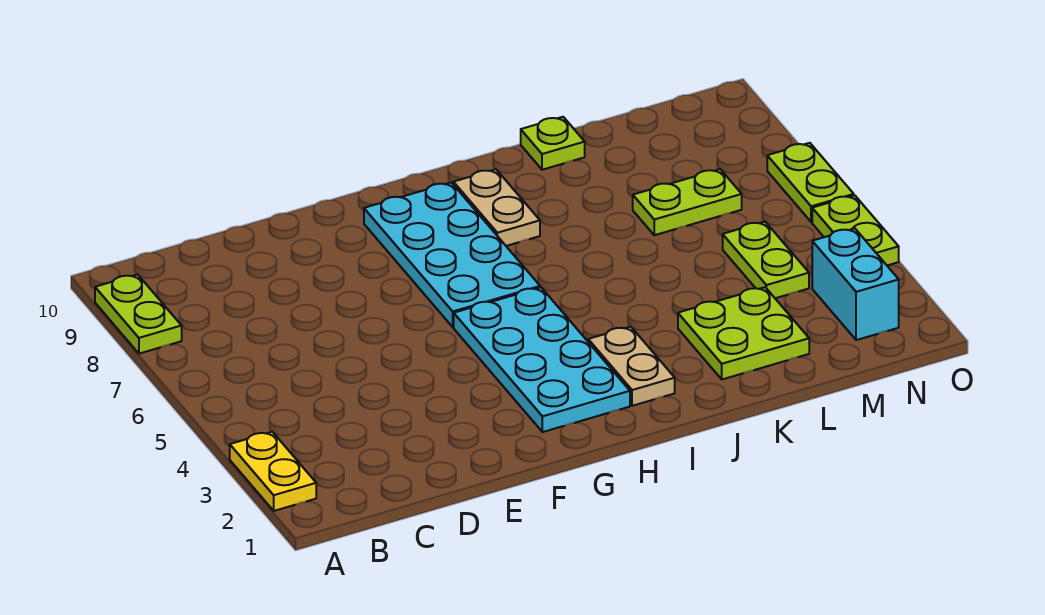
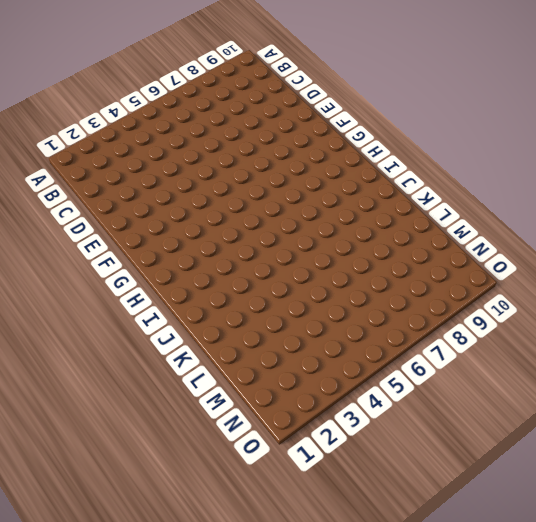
none -> yellow plate A2:A3 level 1
none -> lime plate A8:A9 level 1
none -> cyan plate G2:H5 level 1

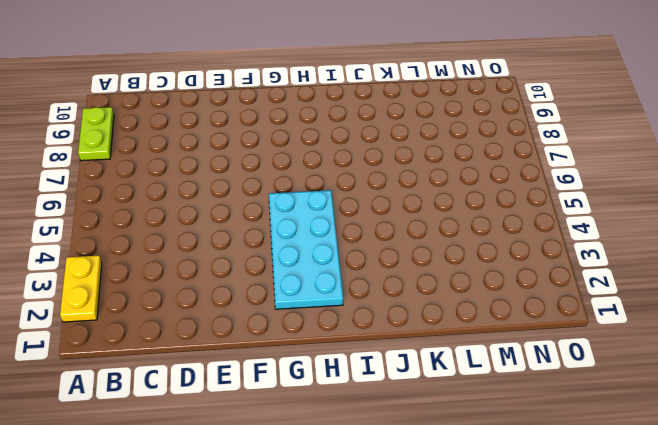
none -> cyan plate G6:H9 level 1
none -> tan plate I2:I3 level 1
none -> tan plate I8:I9 level 1

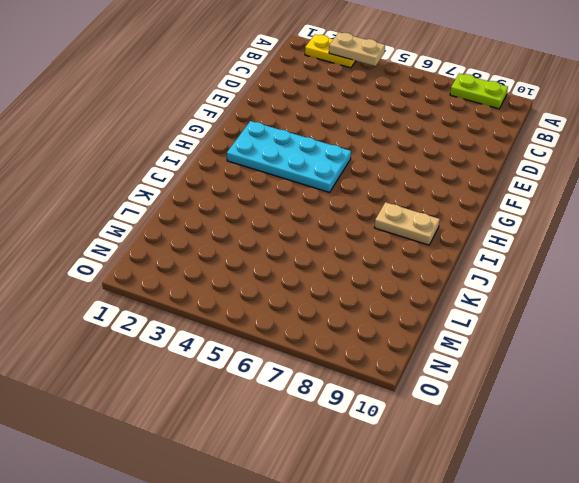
tan plate A3:A4 level 2 -> tan plate I2:I3 level 1
none -> cyan plate G6:H9 level 1
none -> lime plate K2:L3 level 1
none -> lime plate K10 level 1

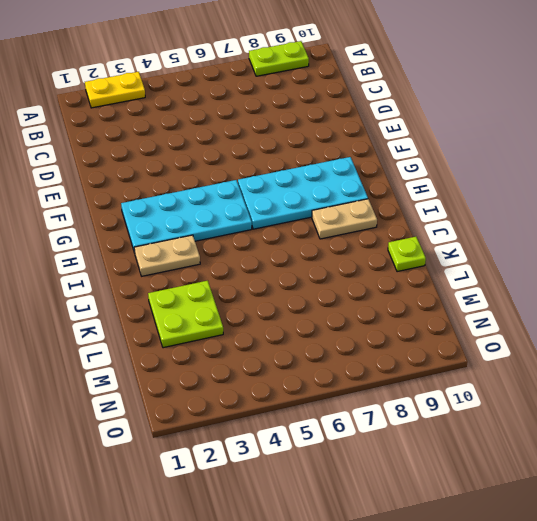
none -> lime plate L7:M7 level 1
none -> lime plate M4:M5 level 1
none -> cyan brick N2:N3 level 1

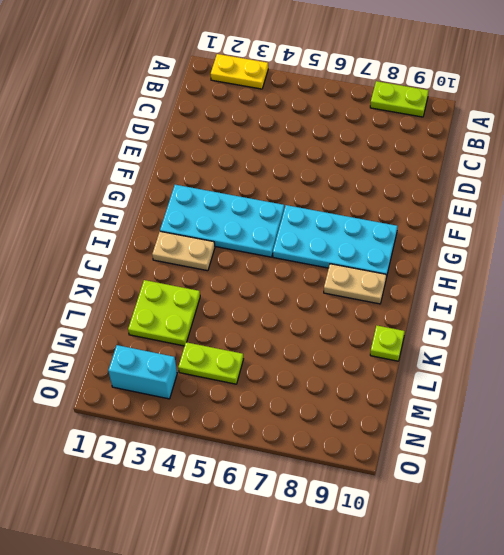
none -> lime plate L7:M7 level 1
none -> lime plate O4:O5 level 1
none -> lime plate O6:O7 level 1

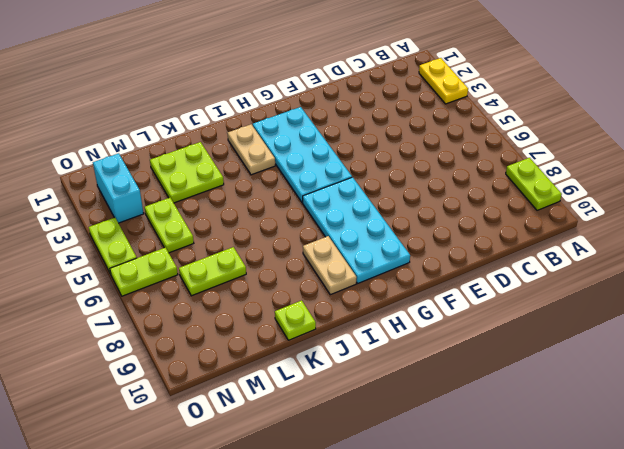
lime plate N6:O6 level 1 -> lime plate O6:O7 level 1

